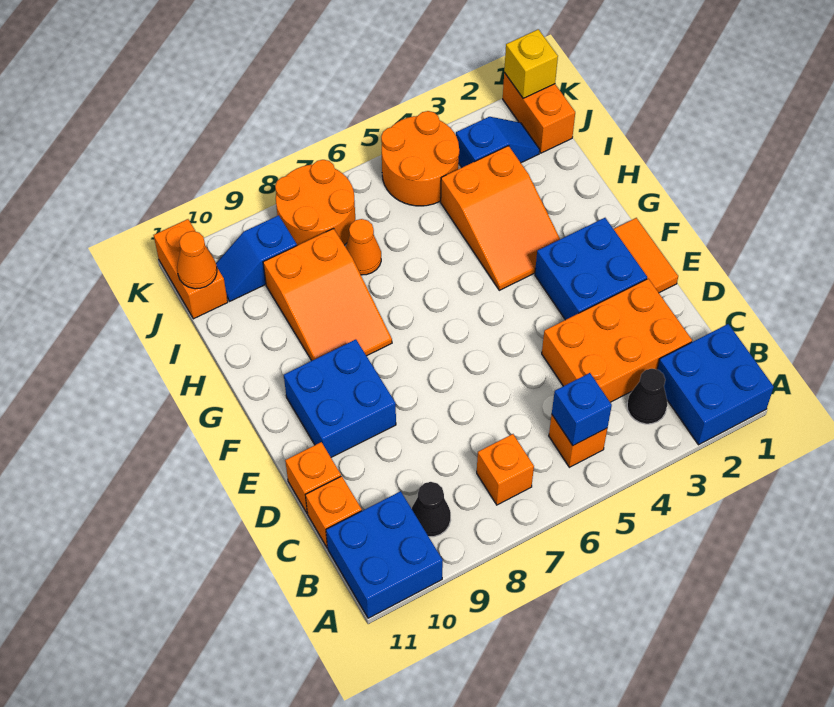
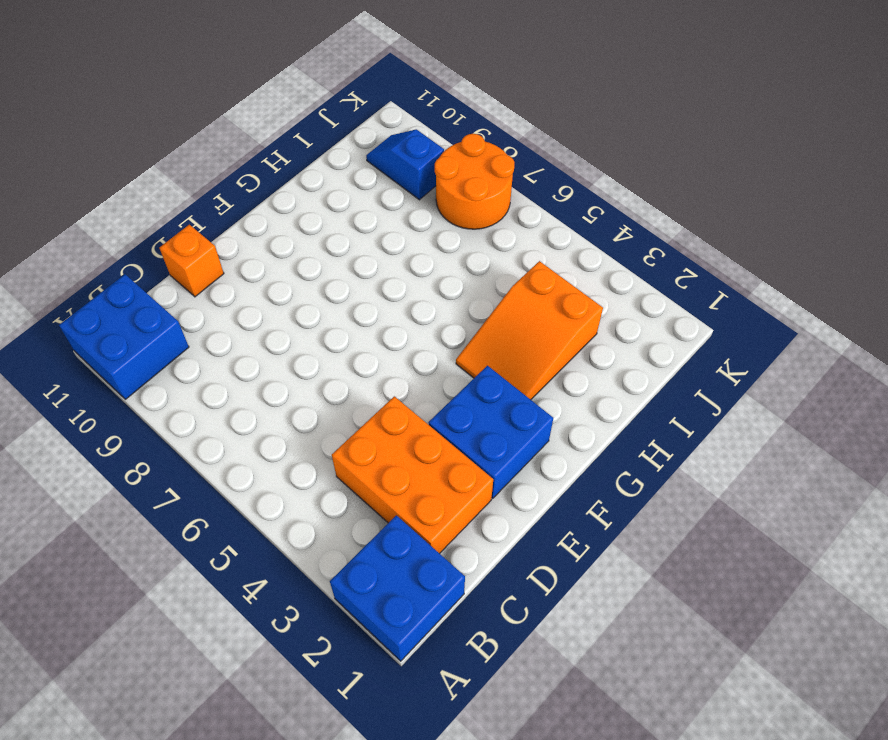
none -> black cone B3 level 1
none -> orange brick B5 level 1
none -> orange brick B7 level 1

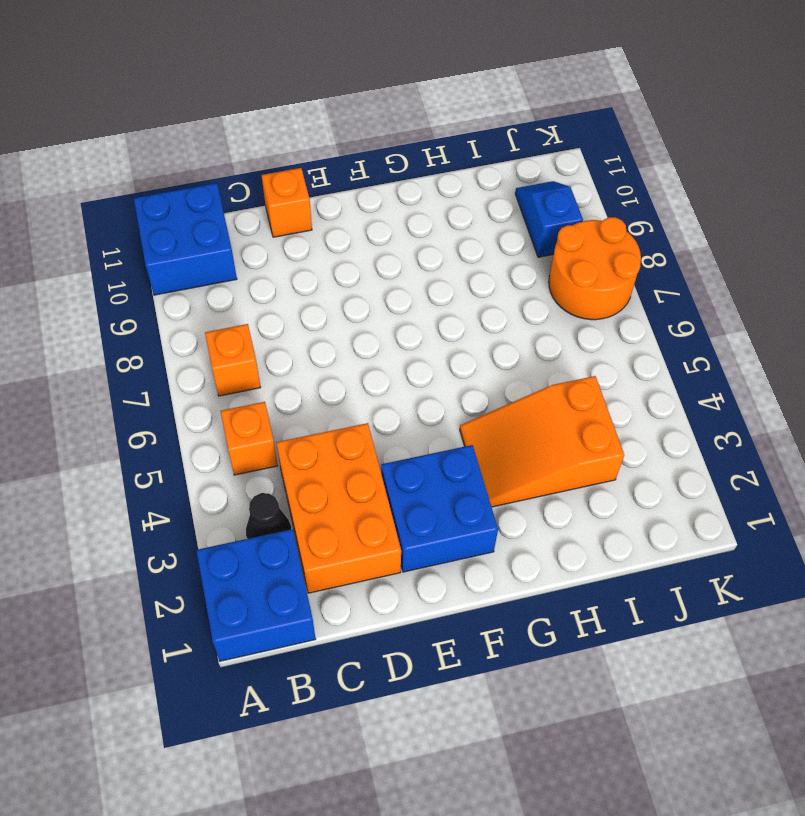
none -> black cone B9 level 1
none -> orange brick C11 level 1
none -> orange tile E1:F1 level 1

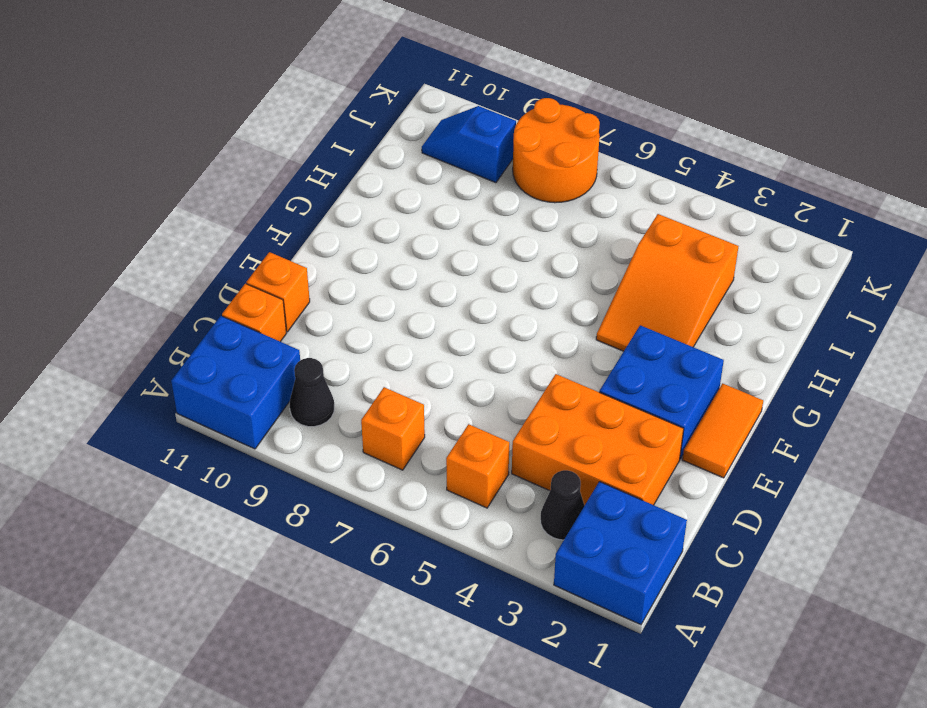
none -> blue brick E9:F10 level 1
none -> orange slope G8:I9 level 1 top I
none -> orange cone I7 level 1

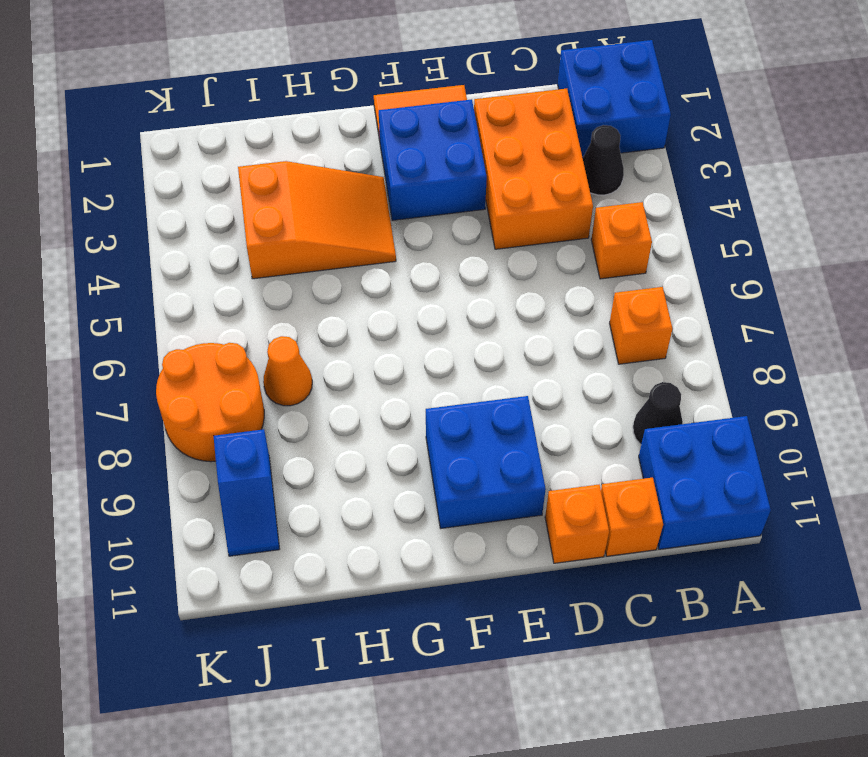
none -> orange slope G8:I9 level 1 top I
none -> orange brick J1:K1 level 1
none -> blue slope J2:J3 level 1 top 3

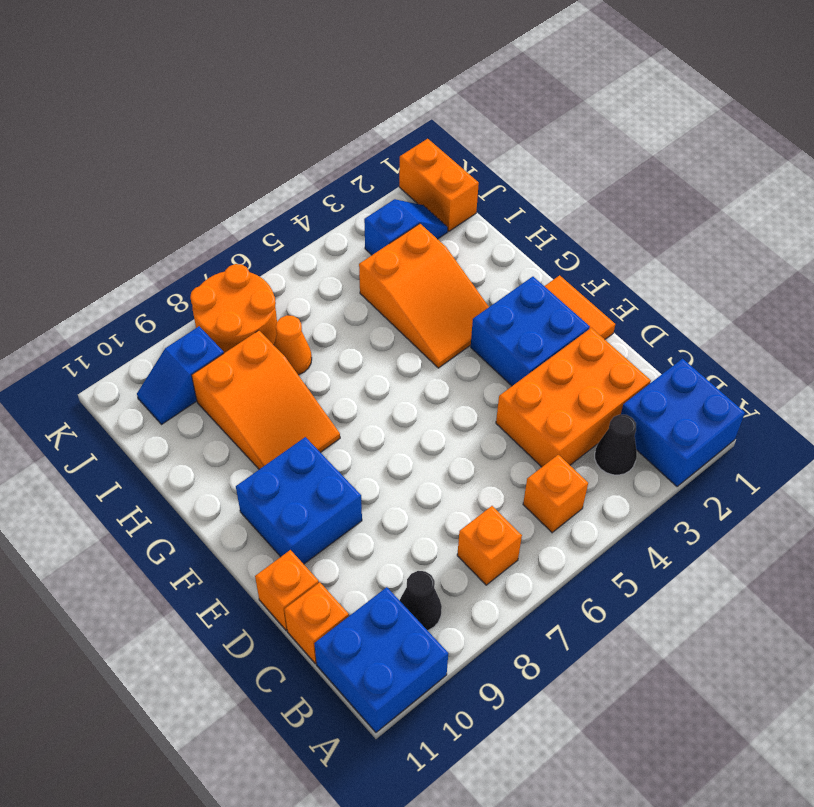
none -> orange round brick J4:K5 level 1
none -> orange brick J11:K11 level 1
none -> blue brick B5 level 2

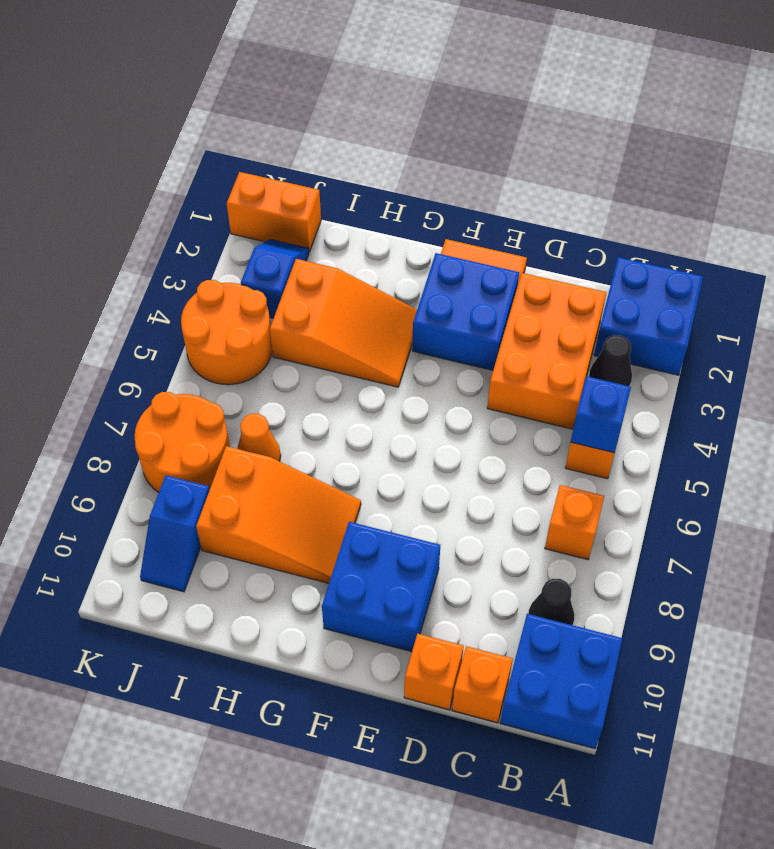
none -> orange brick J11:K11 level 1
none -> orange cone J11 level 2
none -> yellow brick K1 level 2

